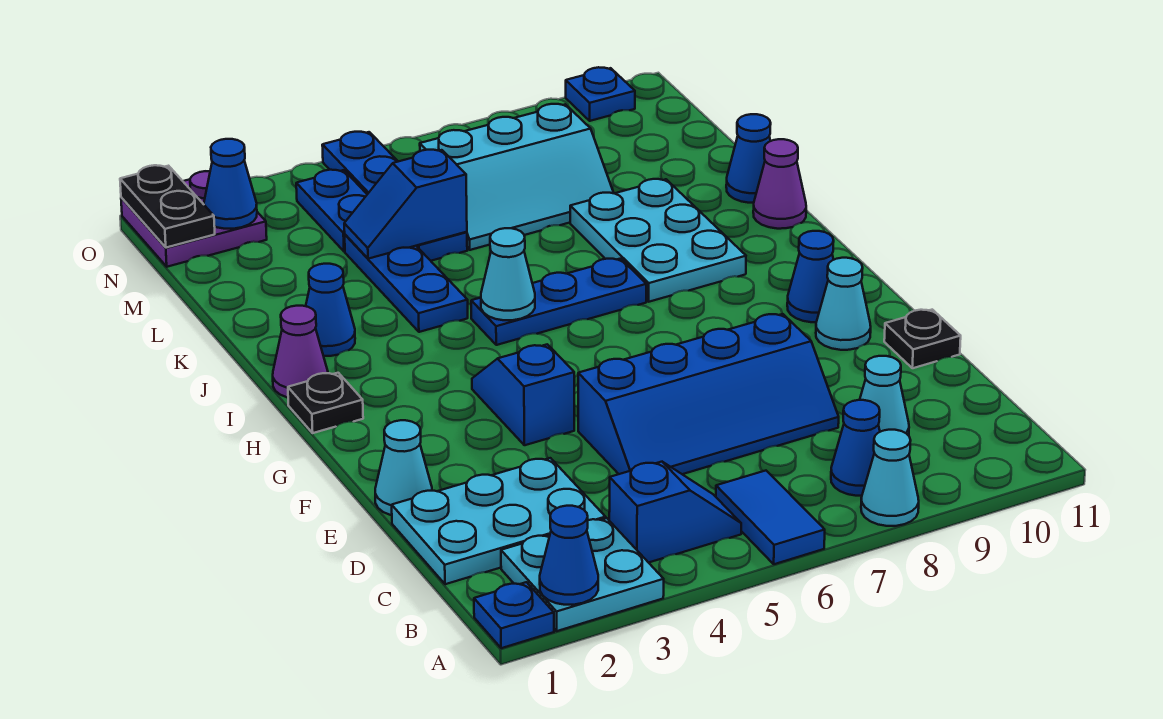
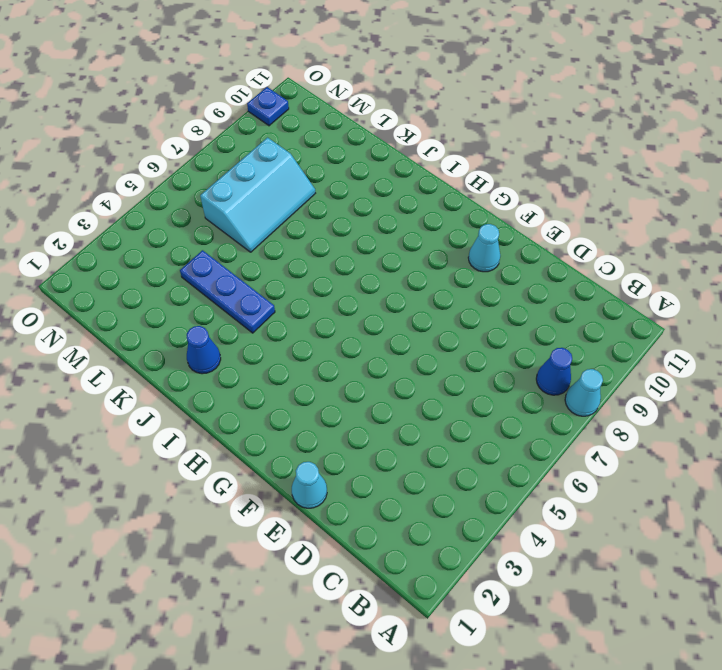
none -> blue plate A1 level 1
none -> cyan plate A2:B3 level 1
none -> blue tile A6:B6 level 1
none -> blue slope B4:B5 level 1 top 4

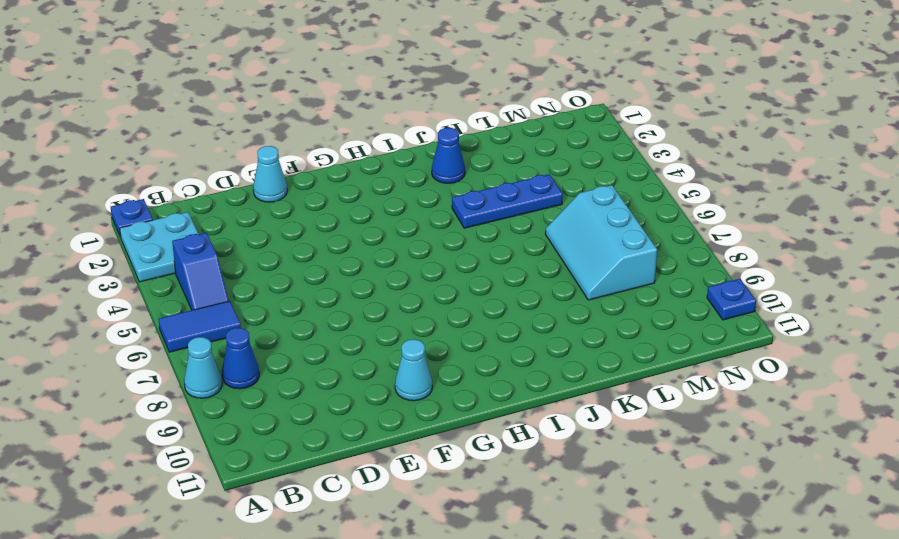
none -> cyan plate C1:D3 level 1
none -> cyan cone C9 level 1
none -> blue slope D5:E8 level 1 top E
none -> black plate E11 level 1

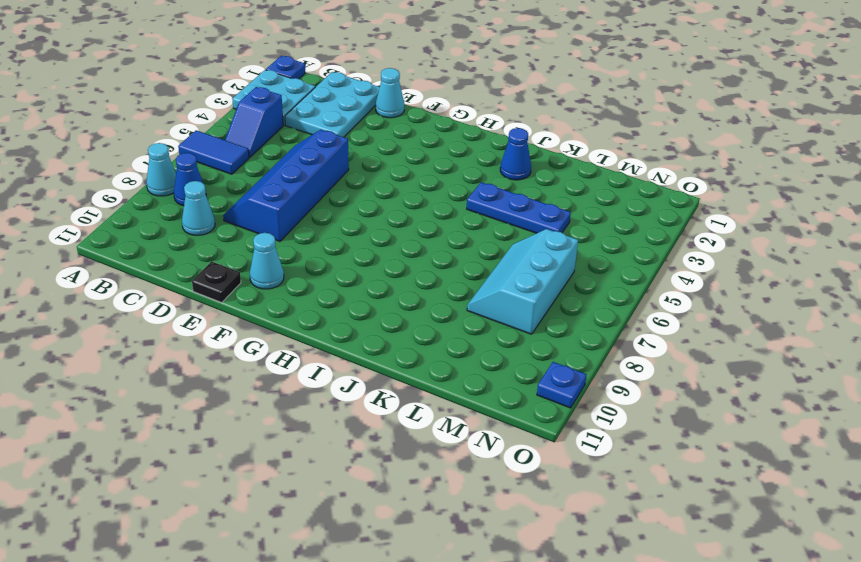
none -> blue slope F4:G4 level 1 top F
none -> blue cone G10 level 1
none -> black plate H1 level 1
none -> purple cone I1 level 1

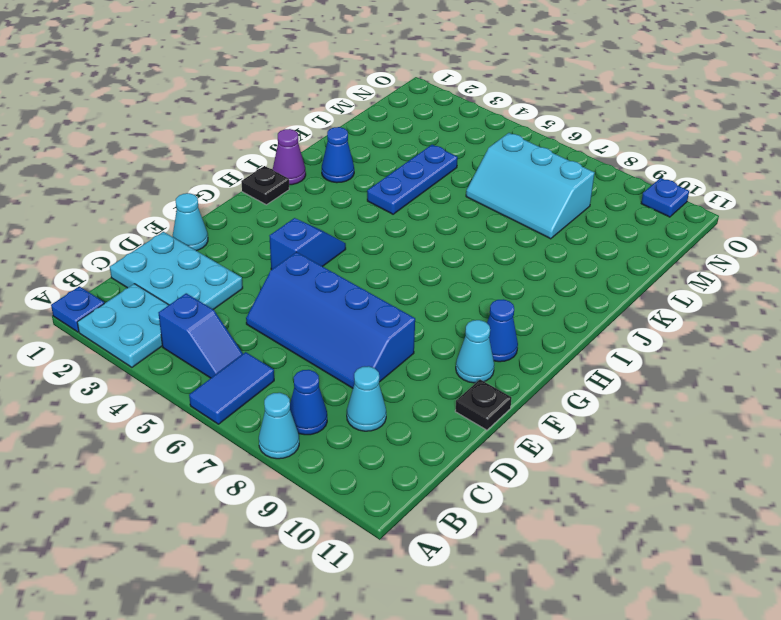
none -> blue plate I5:I7 level 1
none -> cyan plate I8:K9 level 1
none -> purple cone J11 level 1
none -> blue cone K11 level 1

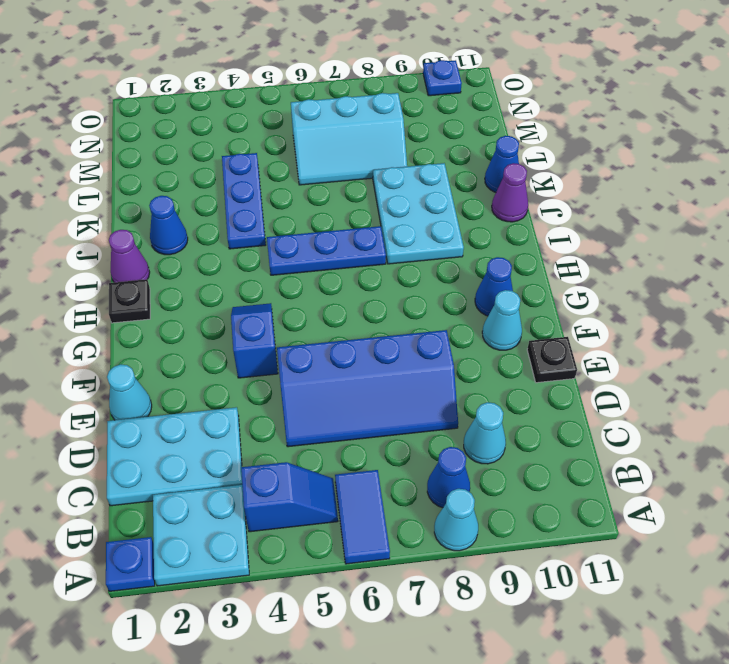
none -> blue plate L5:O5 level 1
none -> blue plate M4:N4 level 1
none -> purple plate N1:O2 level 1
none -> blue cone A2 level 2

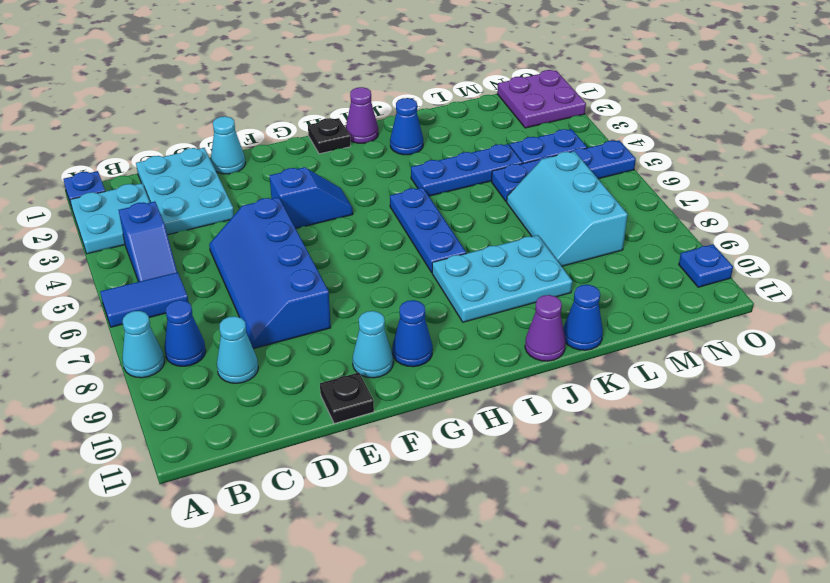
none -> blue cone A2 level 2
none -> cyan cone I5 level 2
none -> blue slope L4:L5 level 2 top 5
none -> black plate N1:O1 level 2

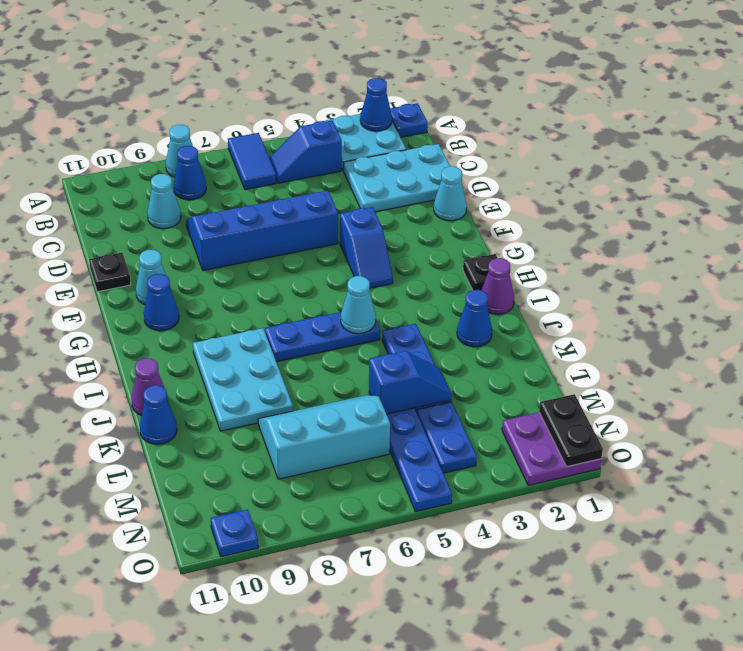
none -> blue cone N2 level 2

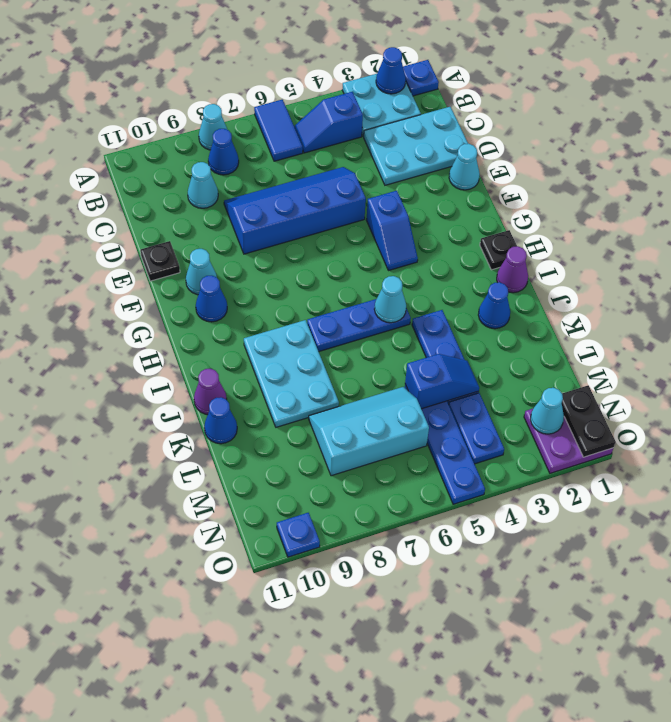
cyan cone N2 level 2 -> blue cone N2 level 2

